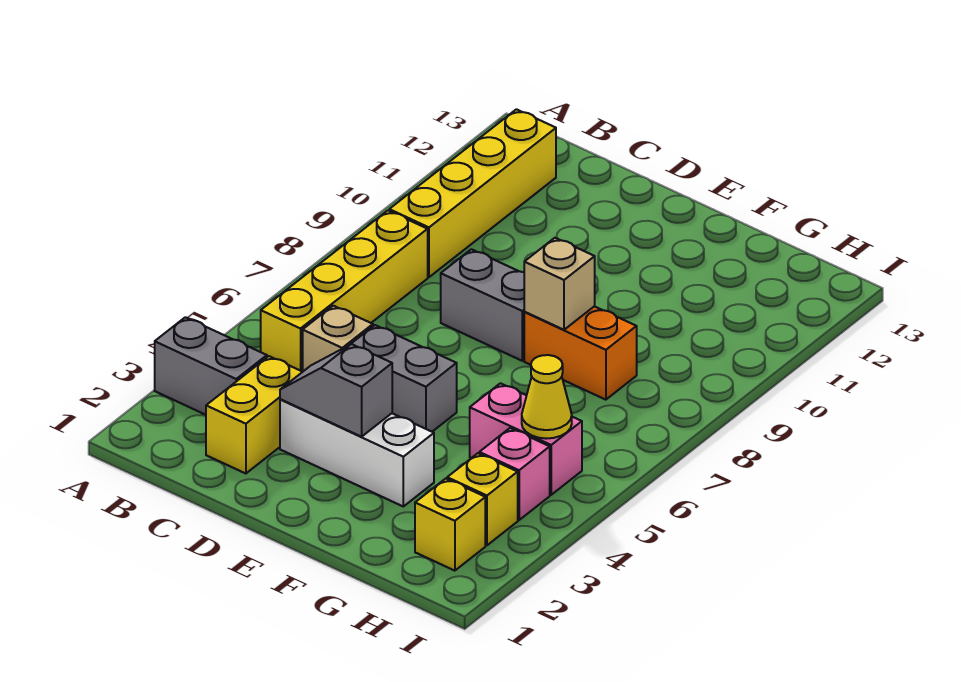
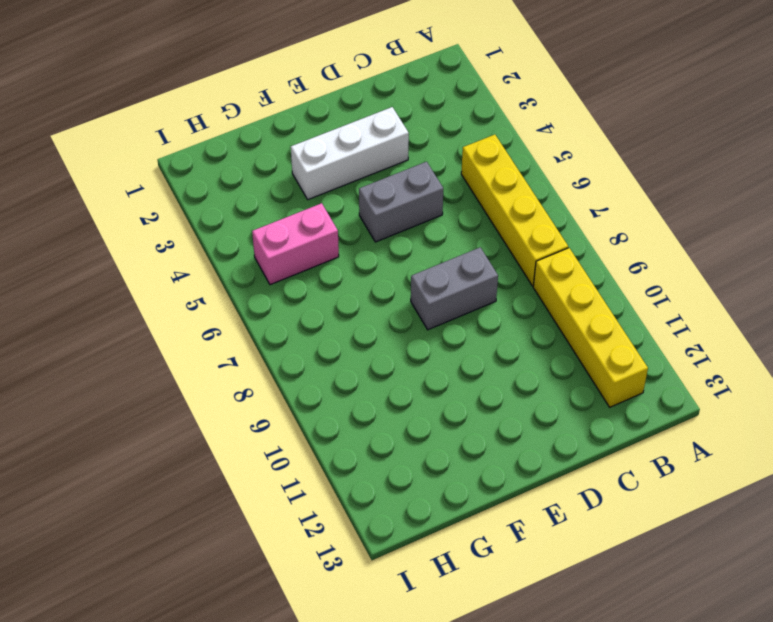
none -> grey brick A3:B3 level 1
none -> yellow brick C2:C3 level 1
none -> tan brick C5 level 1

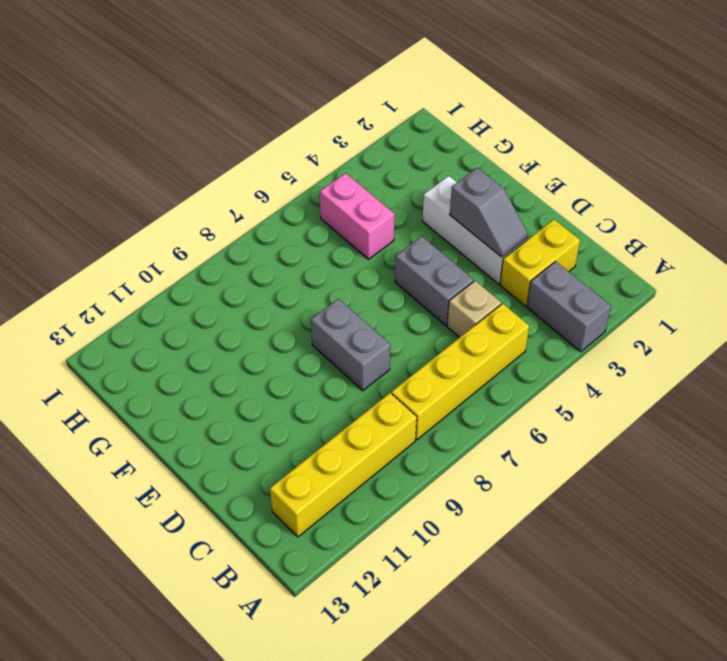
none -> orange brick F8:G8 level 1
none -> yellow brick H2 level 1
none -> yellow brick H3 level 1

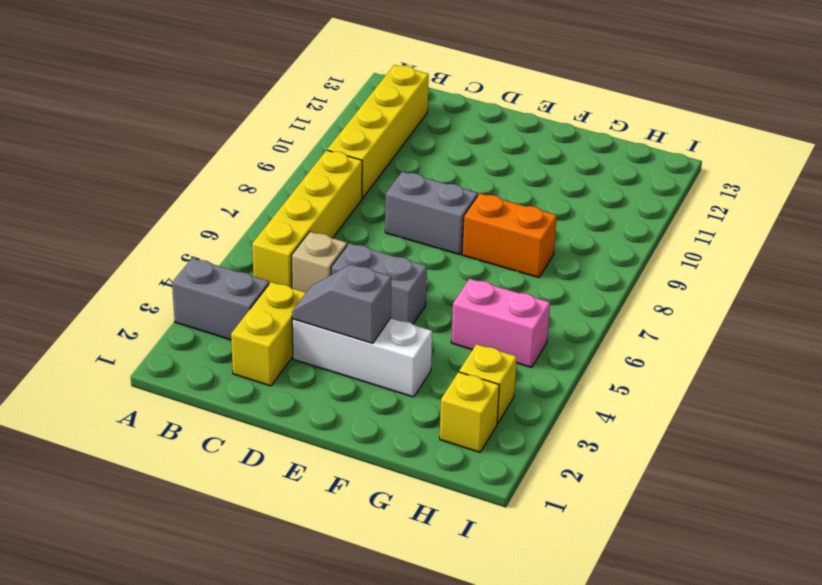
none -> pink brick H4 level 1
none -> tan brick F8 level 2
none -> yellow cone H5 level 2

